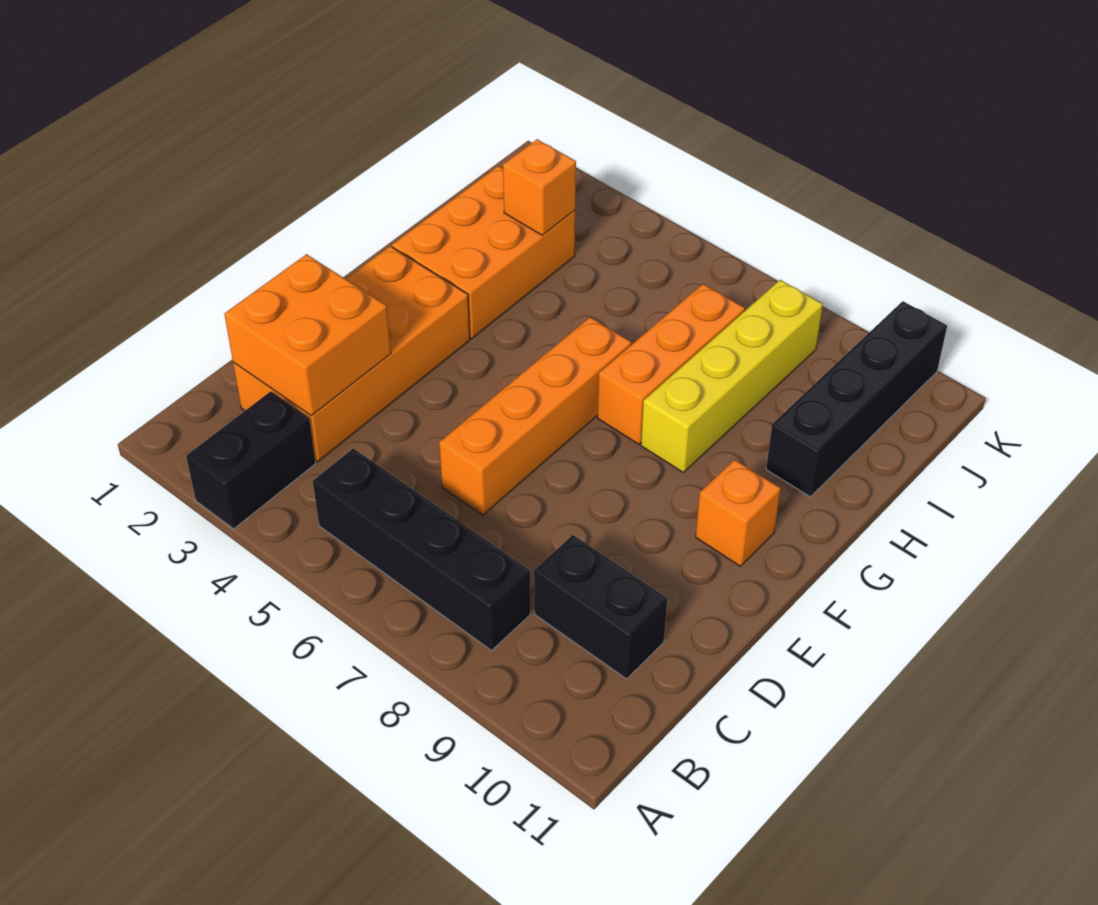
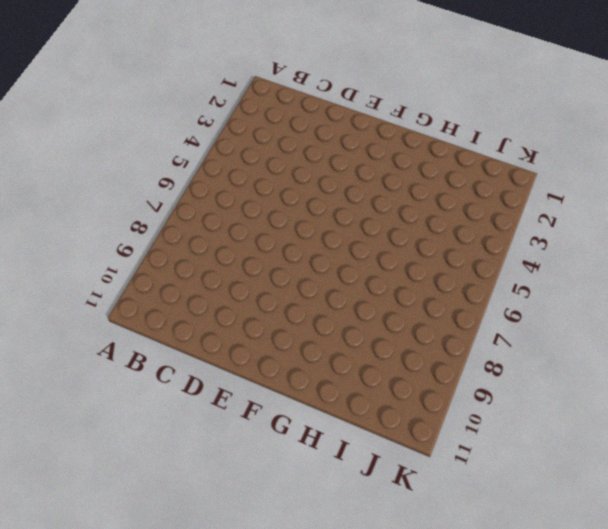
none -> black brick A3:B3 level 1
none -> black brick B5:B8 level 1
none -> orange brick C2:F3 level 1

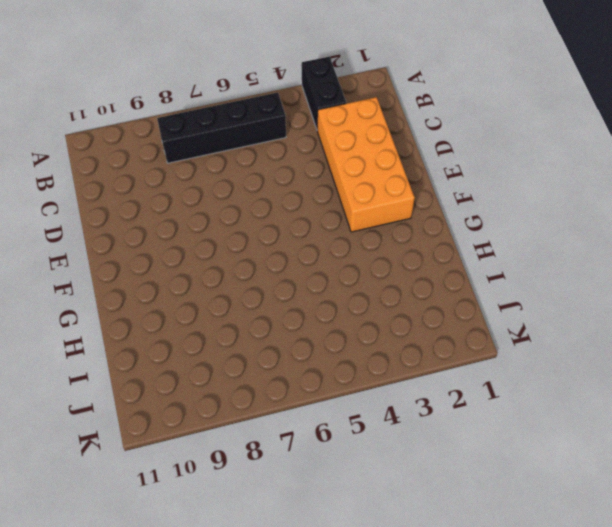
none -> black brick C9:C10 level 1
none -> orange brick D6:G6 level 1
none -> orange brick F10 level 1

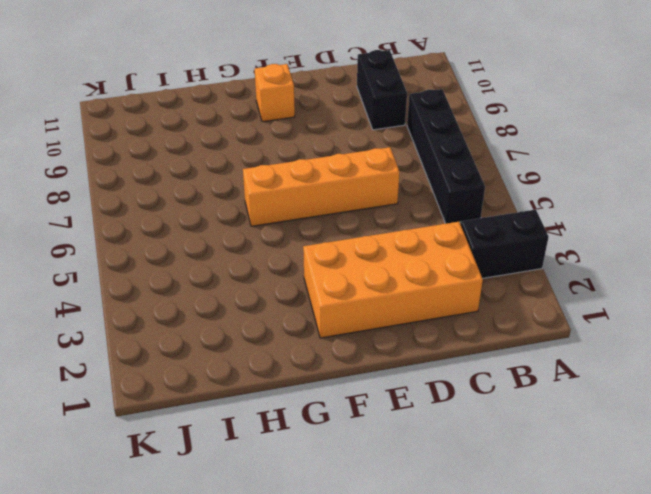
none -> orange brick G2:I3 level 1
none -> orange brick G7:I7 level 1
none -> yellow brick G8:J8 level 1

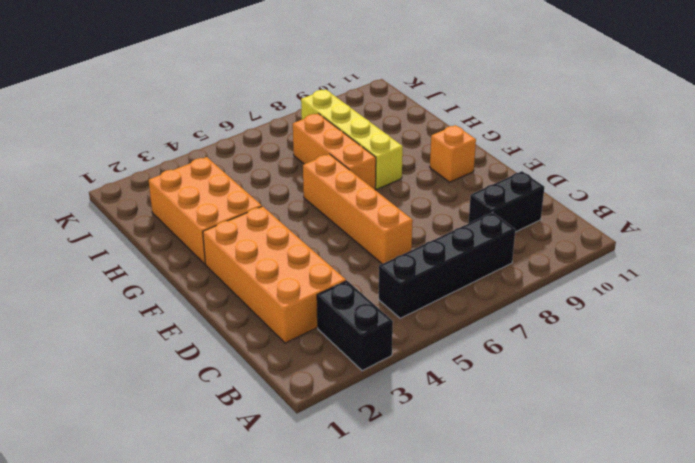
none -> black brick H10:K10 level 1
none -> orange brick C2:D3 level 2
none -> orange brick I3 level 2

